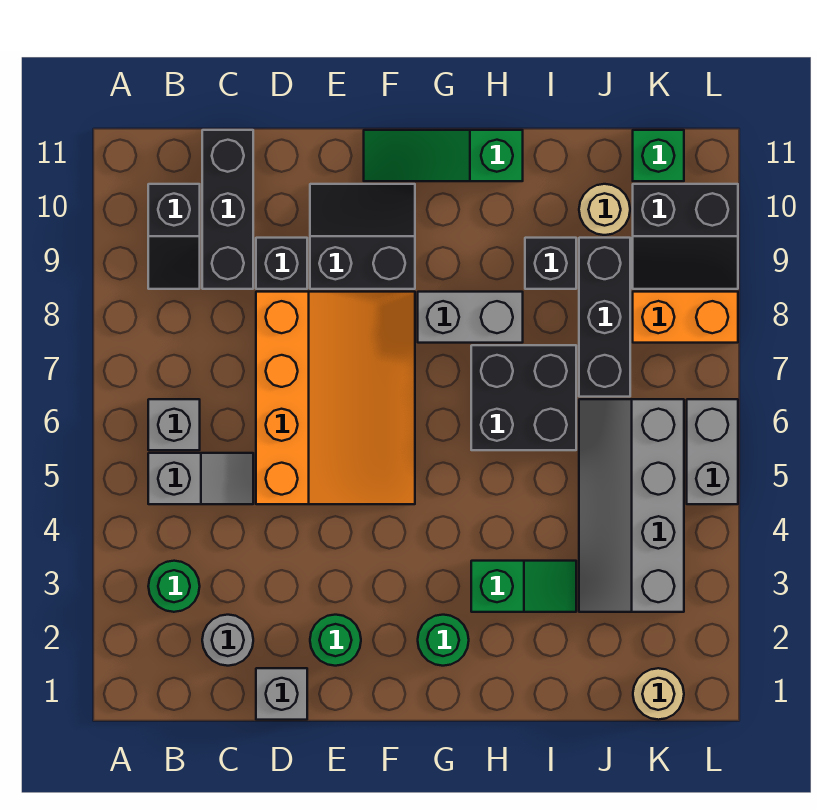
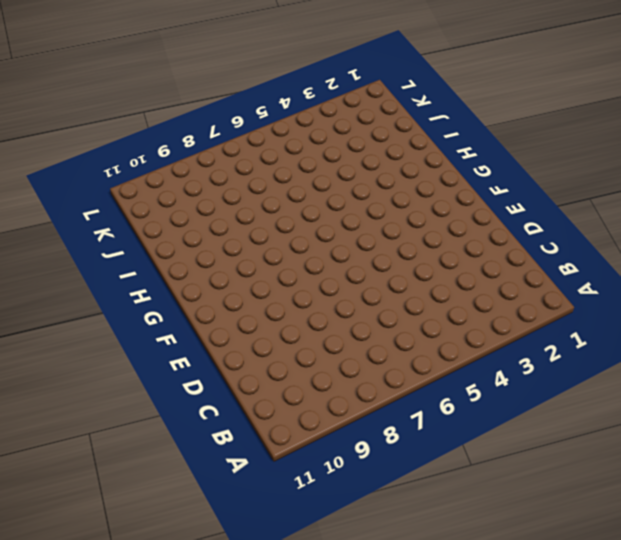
none -> green round brick B3 level 1
none -> grey slope B5:C5 level 1 top B
none -> grey brick B6 level 1

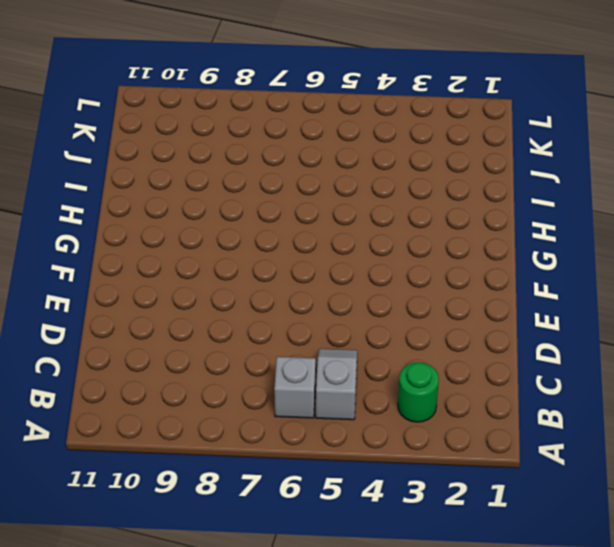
none -> black slope B9:B10 level 1 top 10
none -> grey round brick C2 level 1
none -> black brick C9:C11 level 1

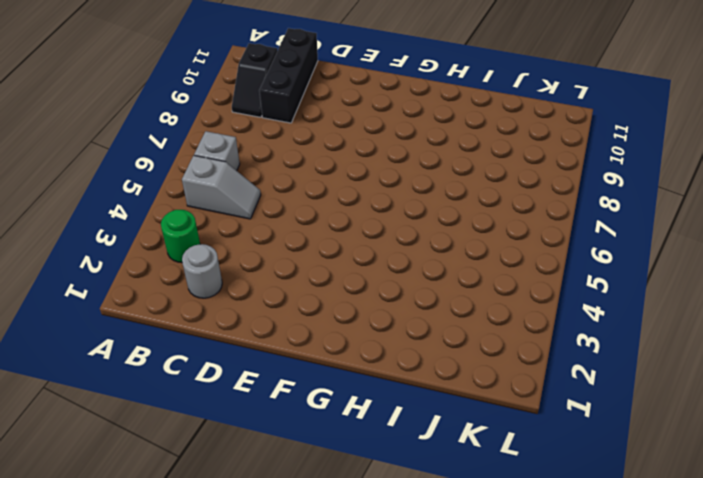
none -> grey brick D1 level 1
none -> orange slope D5:F8 level 1 top D
none -> black brick D9 level 1

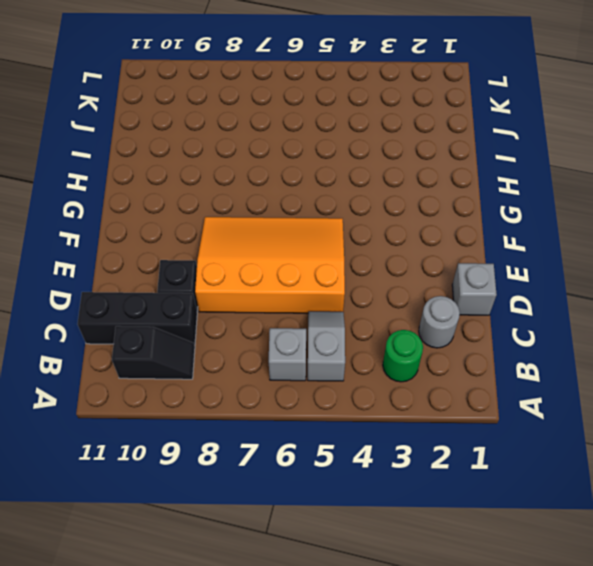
none -> green round brick E2 level 1
none -> black slope E9:F10 level 1 top 9
none -> green slope F11:H11 level 1 top H

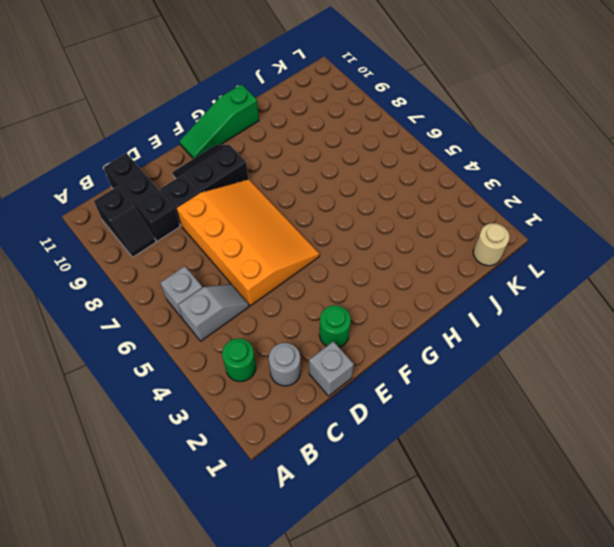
none -> green round brick G2 level 1
none -> grey brick G8:H8 level 1
none -> green slope H3:I3 level 1 top H

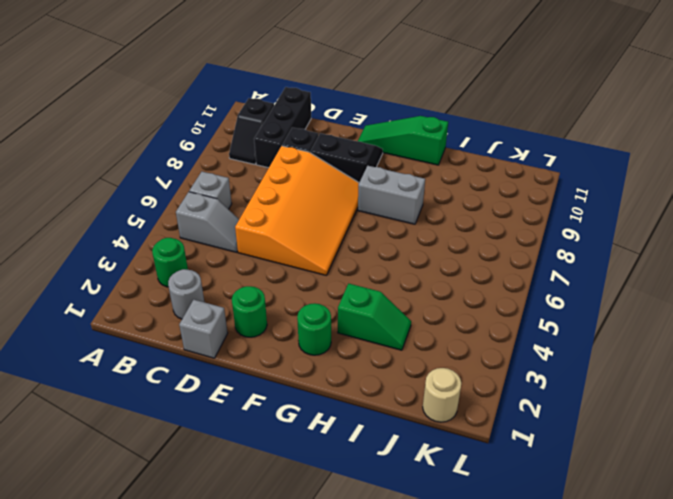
none -> black brick H6:I7 level 1
none -> black brick I9 level 1
none -> grey slope J3:K6 level 1 top K

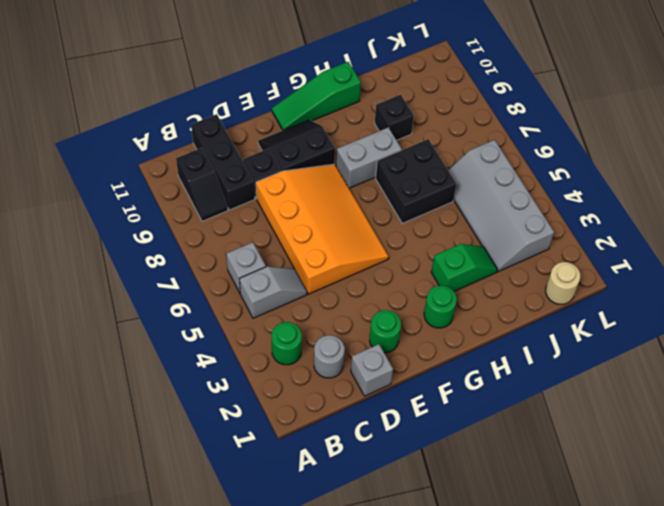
none -> black brick J7:J9 level 1
none -> tan round brick J10 level 1
none -> orange brick K8:L8 level 1

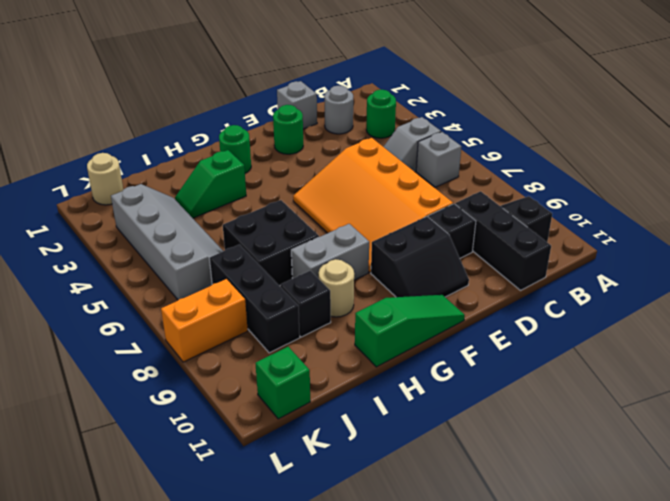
tan round brick H9 level 1 -> tan round brick J10 level 1
none -> black slope K9:L10 level 1 top 10
none -> grey brick L5:L6 level 1

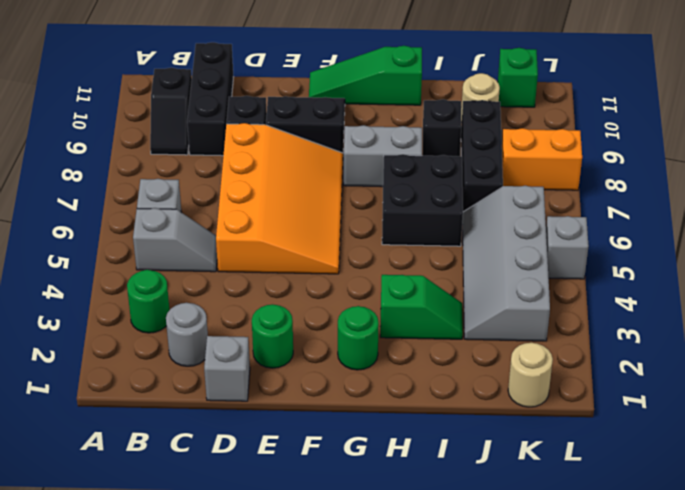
grey brick L5 level 1 -> grey brick L5:L6 level 1
none -> black slope K9:L10 level 1 top 10

